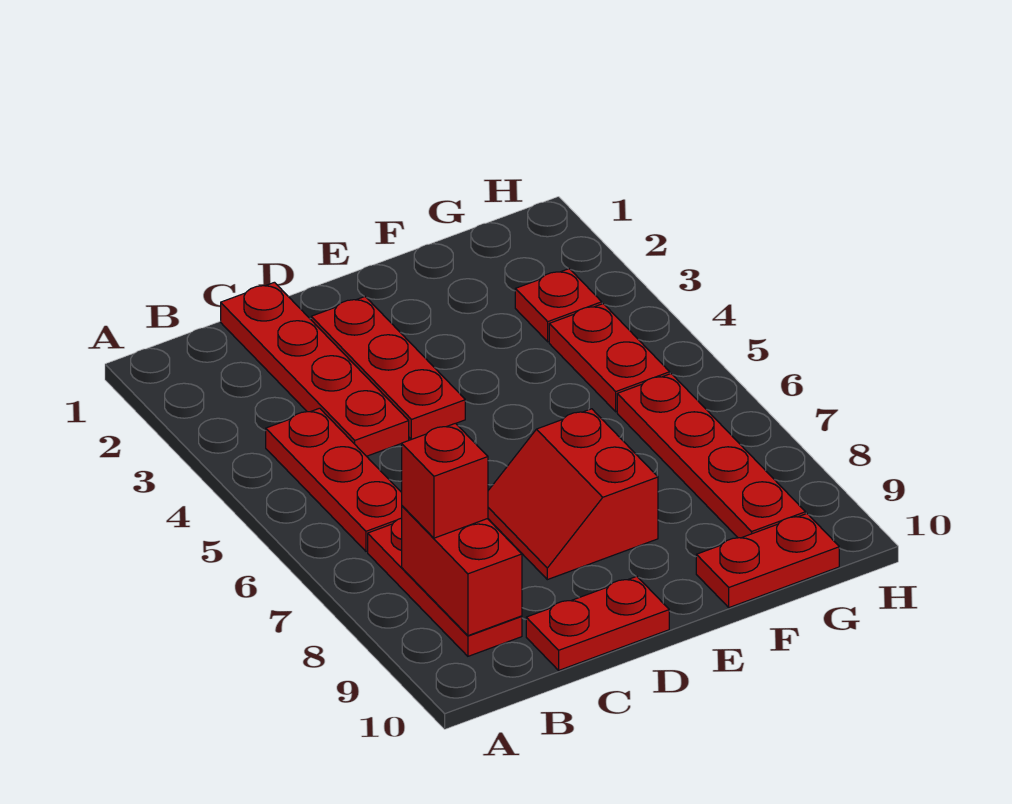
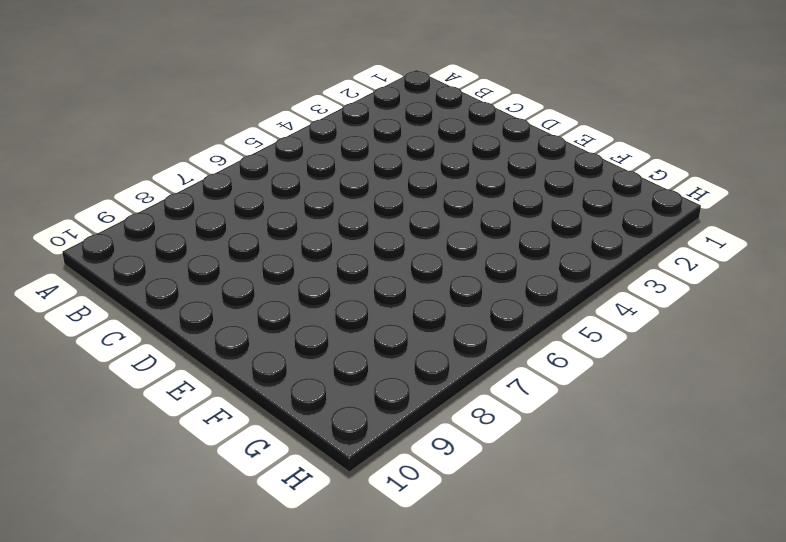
none -> red plate B4:B6 level 1
none -> red plate B7:B9 level 1
none -> red plate C1:C4 level 1

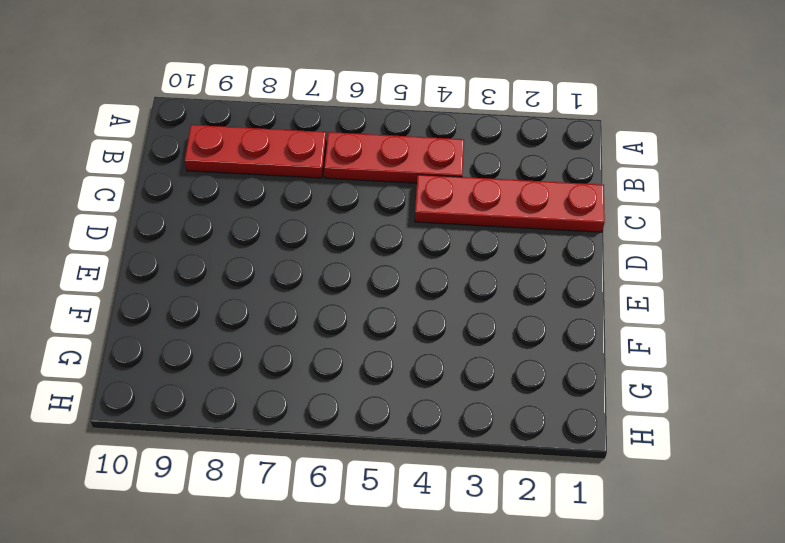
none -> red plate C10:D10 level 1
none -> red plate D2:D4 level 1
none -> red slope D7:E8 level 1 top E

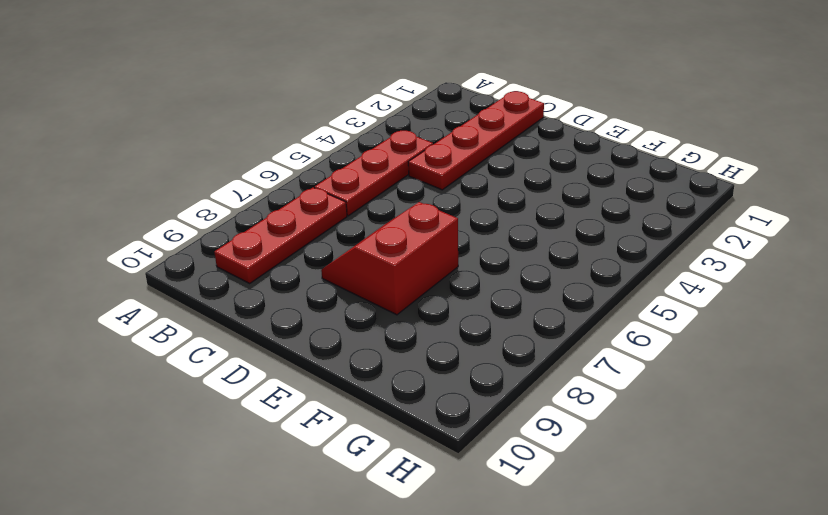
none -> red plate C10:D10 level 1
none -> red plate D2:D4 level 1
none -> red plate F10:G10 level 1

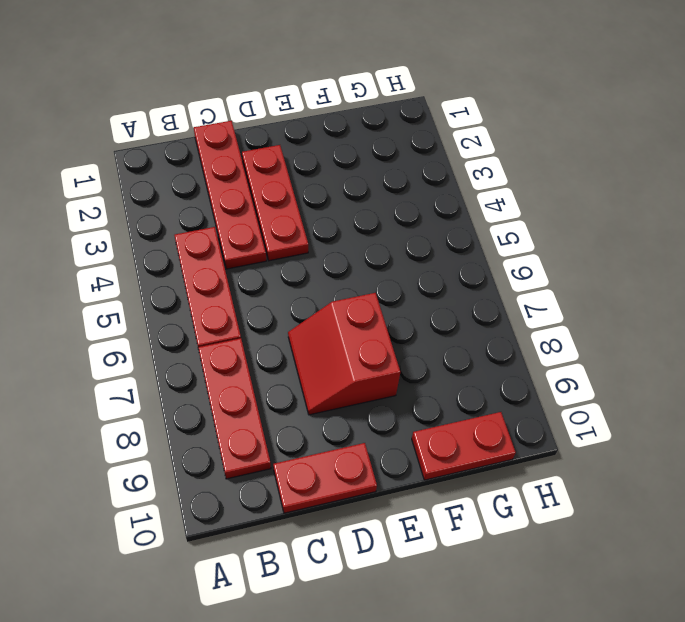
none -> red plate G3 level 1
none -> red plate G4:G5 level 1
none -> red plate G6:G9 level 1

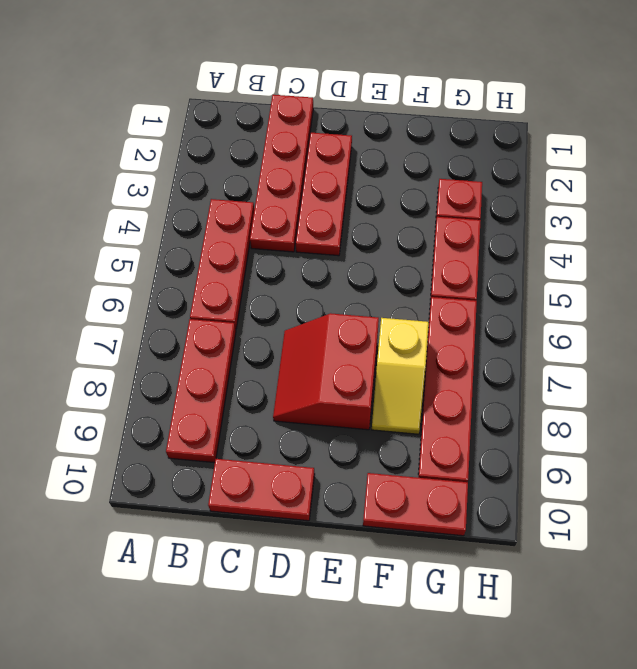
yellow slope F7:F8 level 1 top 7 -> none
none -> red brick B8:B9 level 2
none -> red brick B8 level 3

